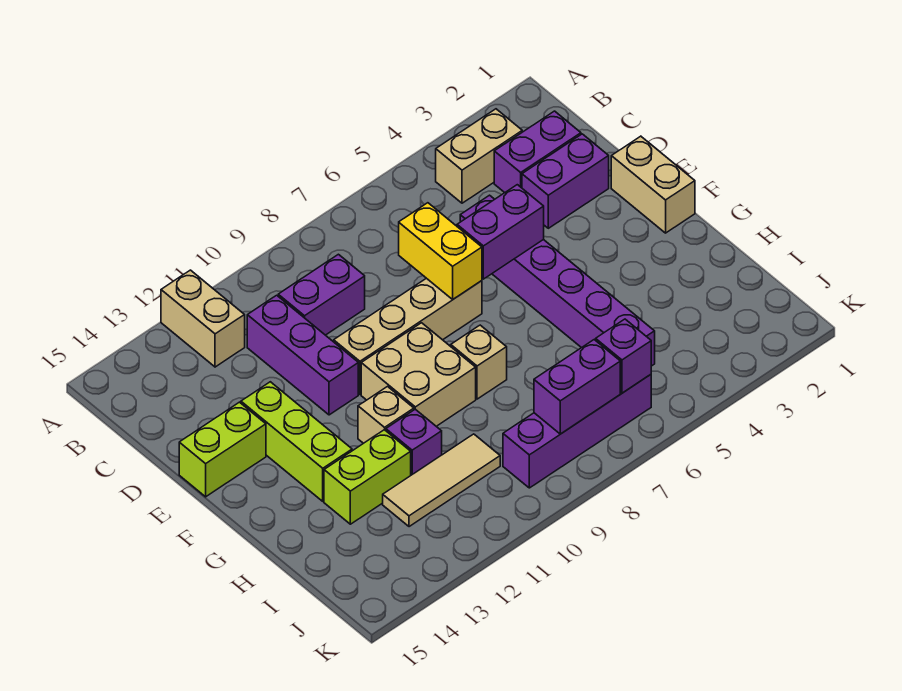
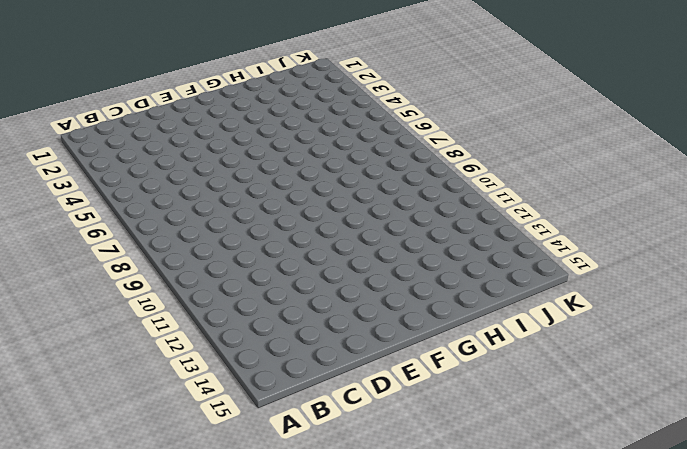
none -> tan brick A12:B12 level 1
none -> tan brick B3:B4 level 1
none -> purple brick C2:C3 level 1

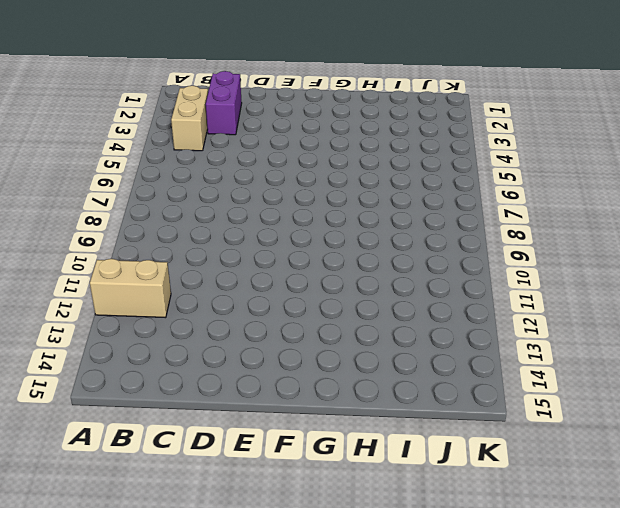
none -> purple brick C9:C10 level 1
none -> purple brick C11:E11 level 1
none -> purple brick D2:D3 level 1

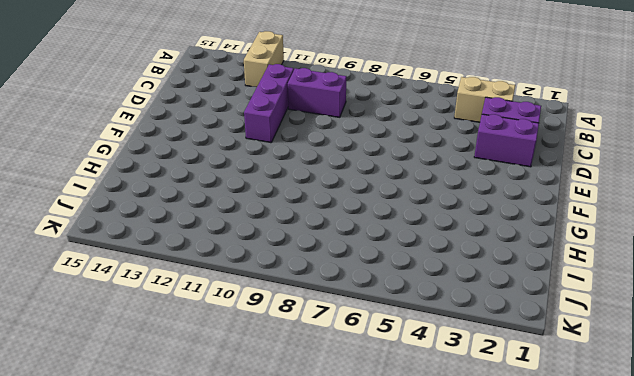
none -> purple brick D5:I5 level 1
none -> tan brick E1:F1 level 1
none -> tan brick E7:E10 level 1

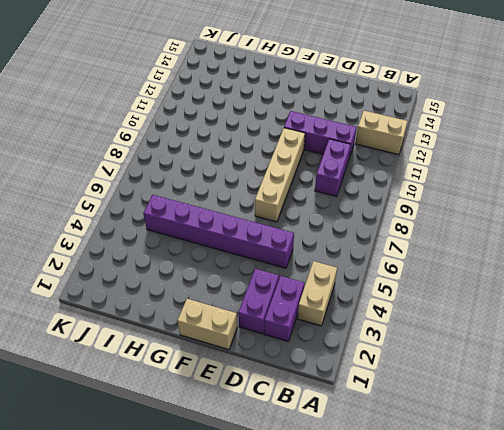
none -> lime brick E13:G13 level 1
none -> lime brick E14:E15 level 1
none -> tan brick F9:G10 level 1

